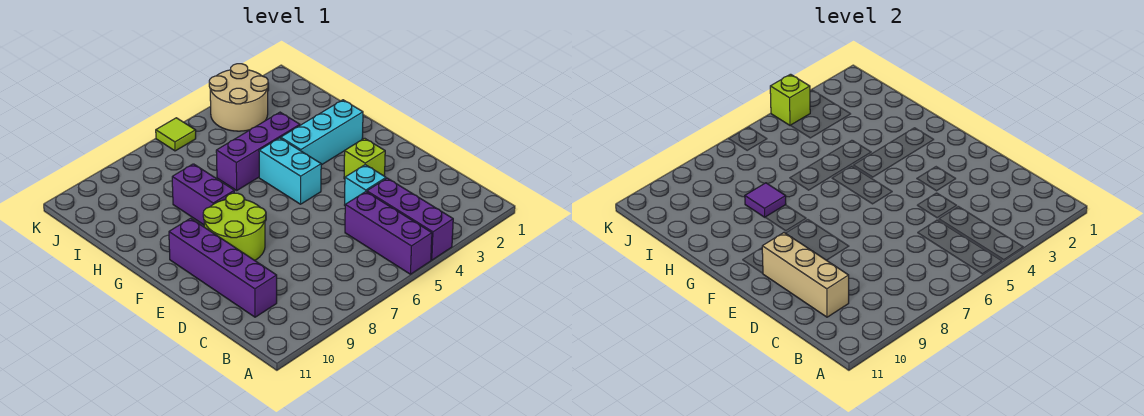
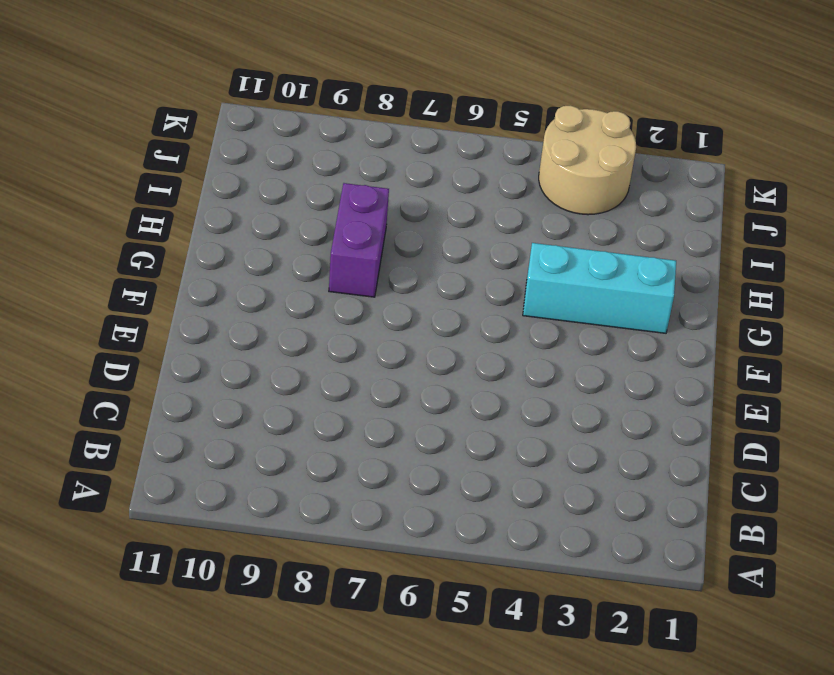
none -> purple brick A4:C4 level 1
none -> purple brick A5:C5 level 1
none -> purple brick C10:F10 level 1

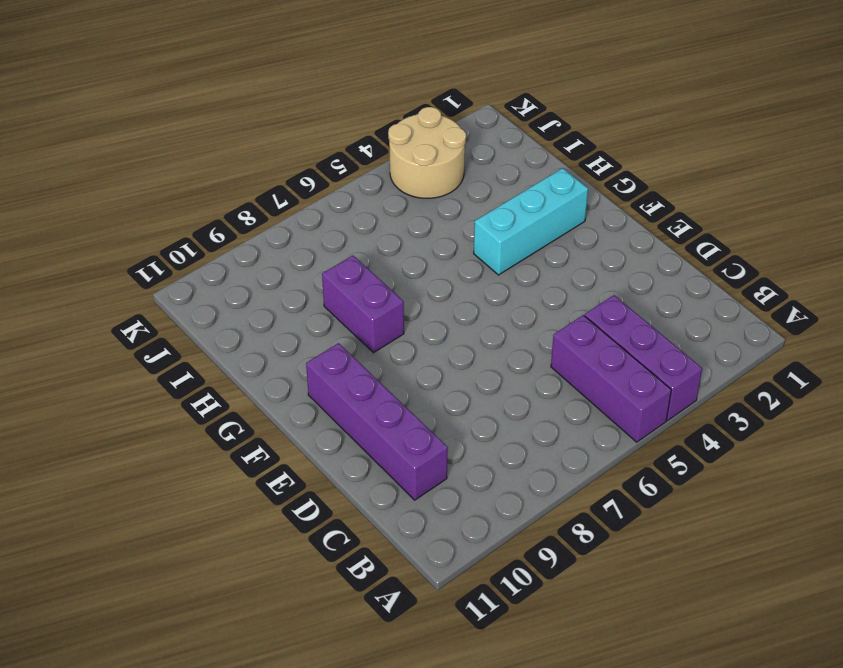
none -> cyan brick D4 level 1
none -> lime brick E3 level 1
none -> lime round brick E8:F9 level 1

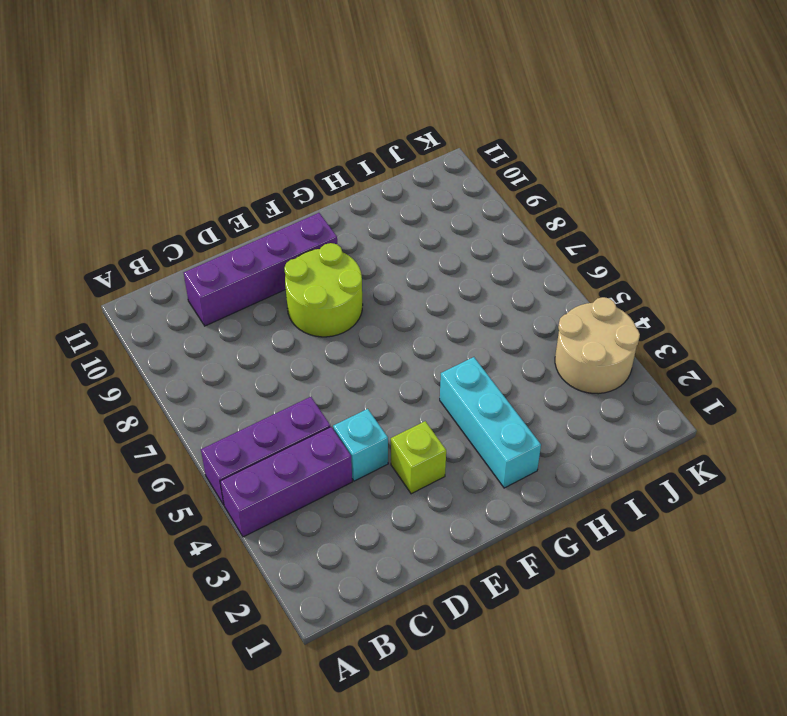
none -> cyan brick F5:G5 level 1
none -> purple brick G8:H8 level 1
none -> purple brick H4:H6 level 1

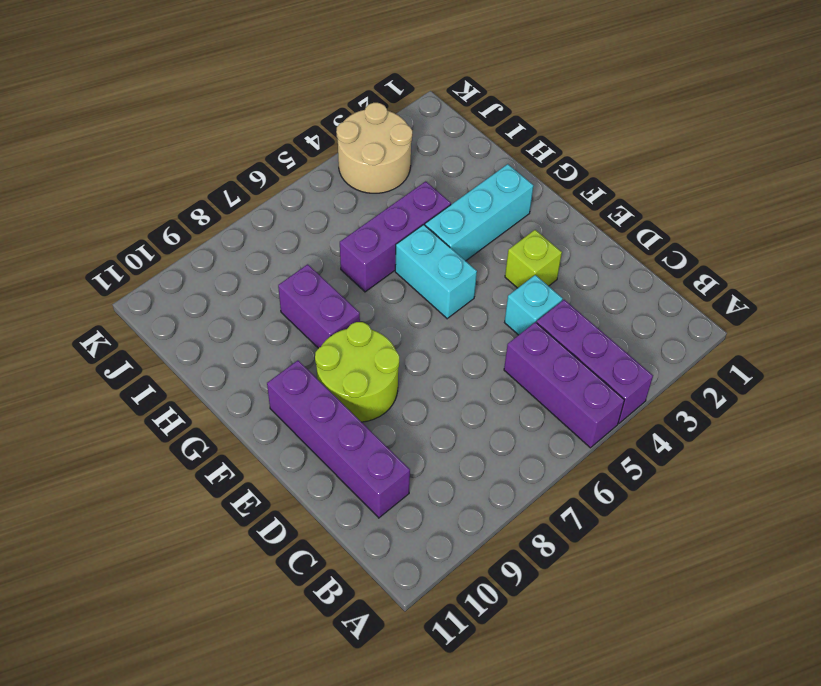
none -> lime tile K6 level 1
none -> tan brick C10:E10 level 2
none -> purple tile H8 level 2

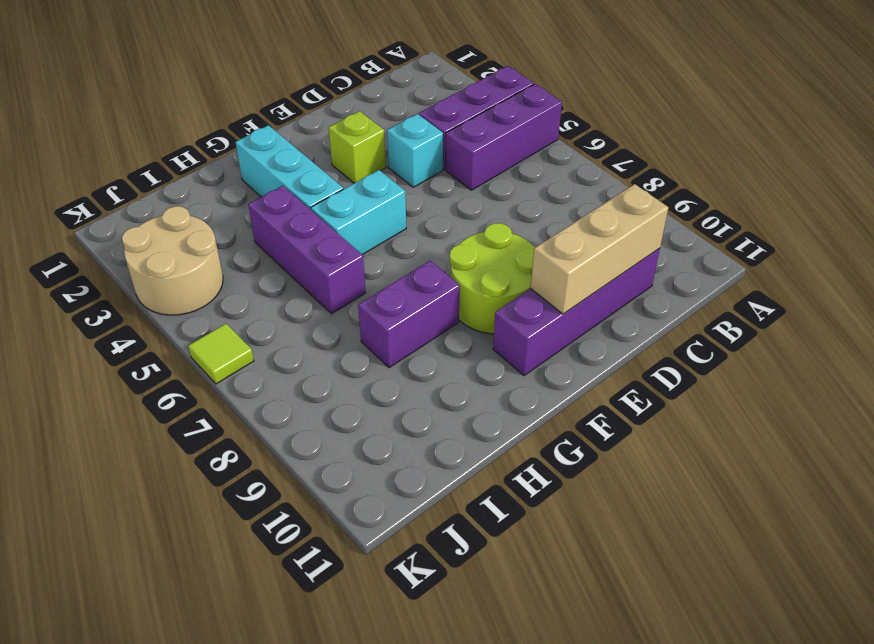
none -> purple tile H8 level 2
none -> lime brick K4 level 2

